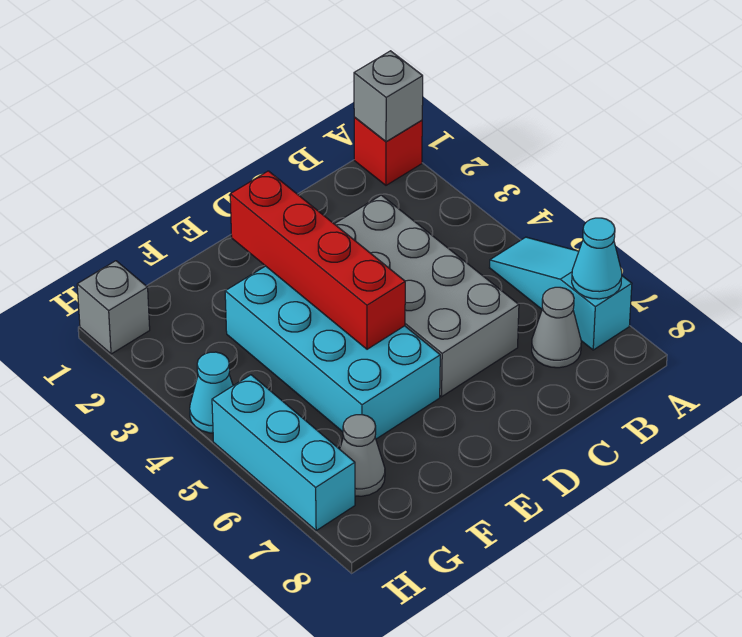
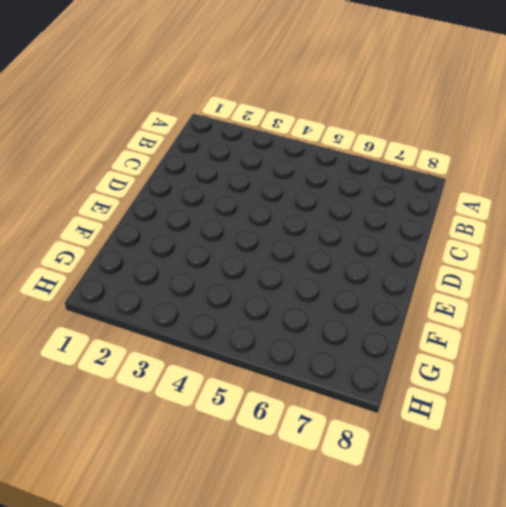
none -> red brick A1 level 1
none -> cyan slope A5:A7 level 1 top 7
none -> grey cone B7 level 1

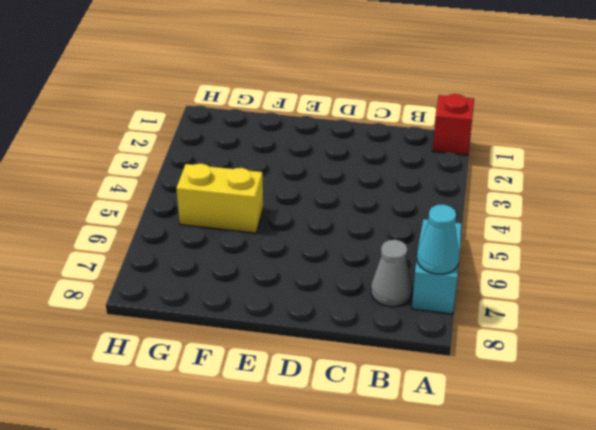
yellow brick F5:G5 level 1 -> cyan brick E3:F6 level 1
none -> grey brick C3:D6 level 1
none -> grey cone G7 level 1
none -> grey brick H1 level 1

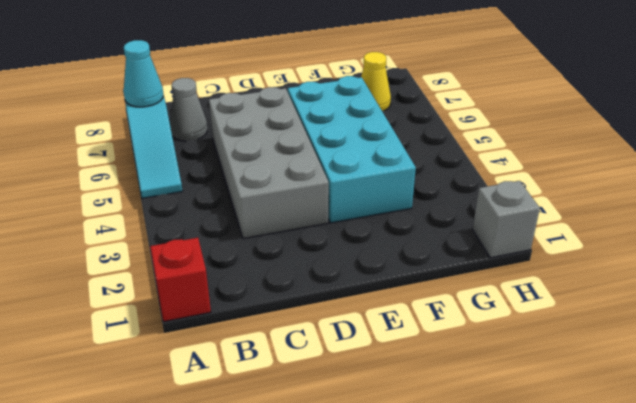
yellow cone G7 level 1 -> grey cone G7 level 1
none -> cyan cone H4 level 1
none -> cyan brick H5:H7 level 1
none -> grey brick A1 level 2

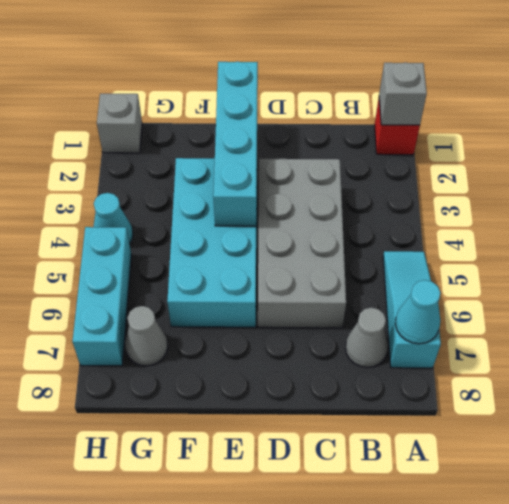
cyan brick E1:E4 level 2 -> red brick E2:E5 level 2

